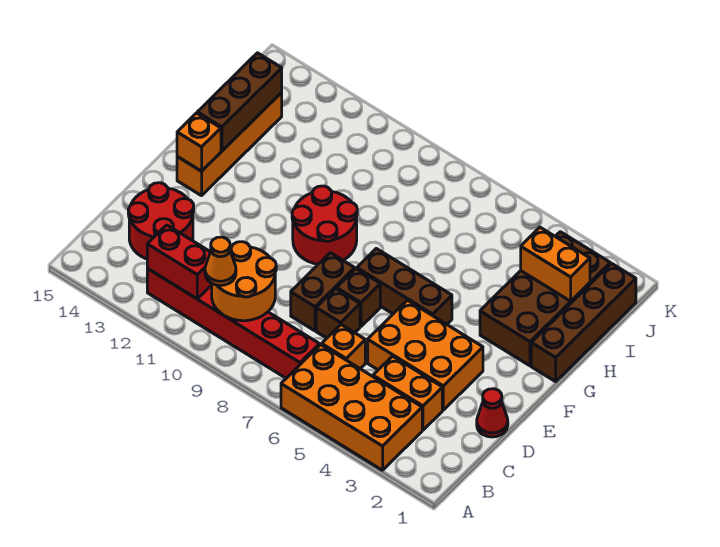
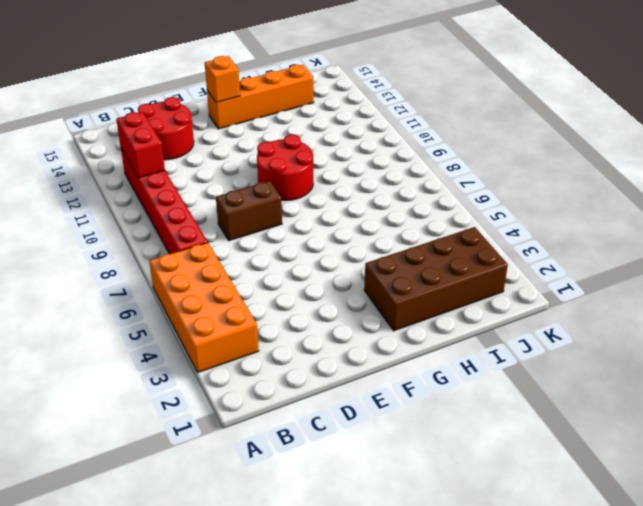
none -> orange brick C3:C4 level 1
none -> orange brick C6 level 1
none -> red cone D1 level 1

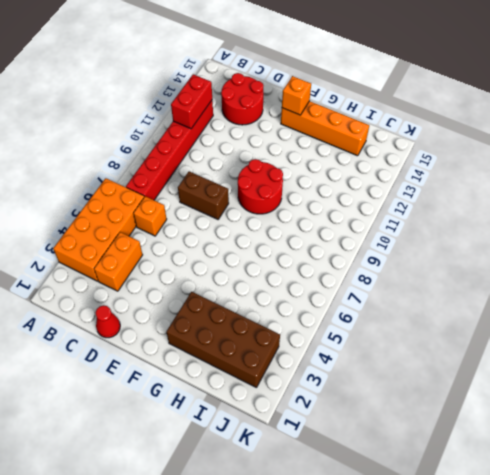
none -> orange brick D3:E5 level 1
none -> brown brick D7 level 1
none -> brown brick E7 level 1

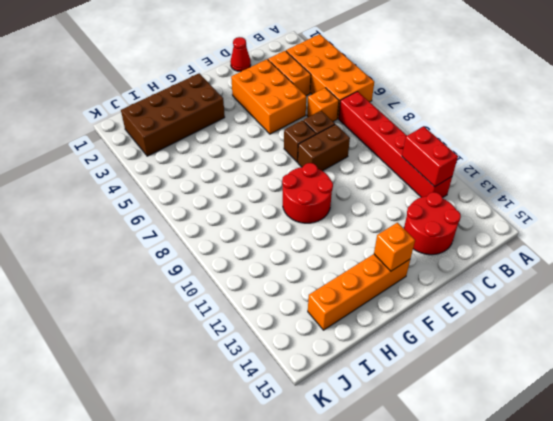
none -> brown brick F5:F7 level 1
none -> brown brick G1:J1 level 1
none -> orange round brick B9:C10 level 2

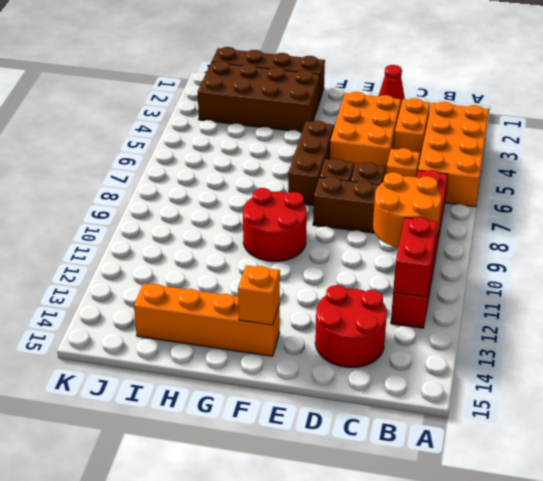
none -> brown brick G14:I14 level 2
none -> orange brick I2:I3 level 2
none -> orange cone B10 level 3

